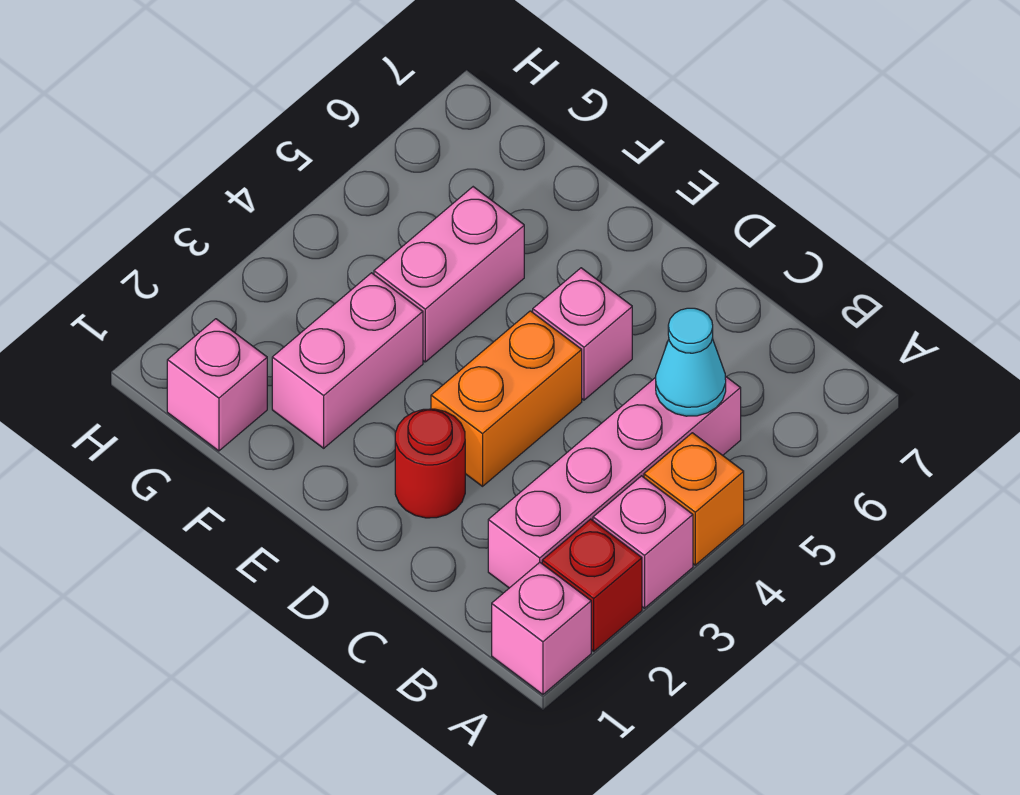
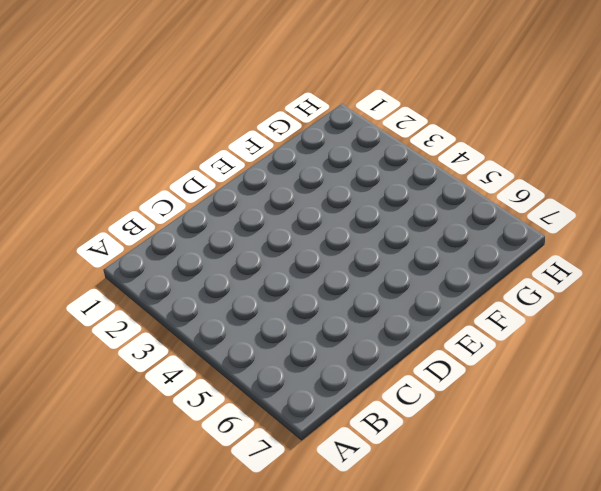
none -> pink brick A1 level 1
none -> red brick A2 level 1
none -> pink brick A3 level 1

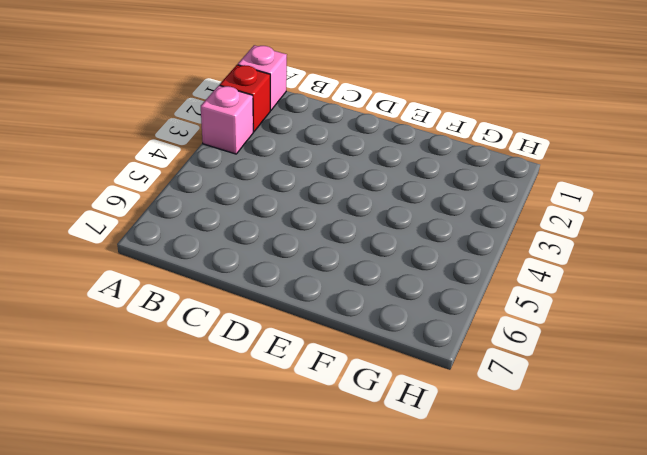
none -> orange brick A4 level 1
none -> pink brick B2:B5 level 1
none -> red round brick D2 level 1

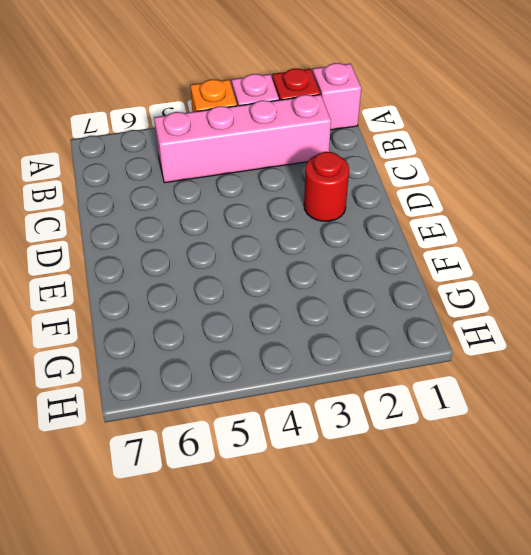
none -> orange brick D3:D4 level 1
none -> pink brick D5 level 1
none -> pink brick F2:F3 level 1

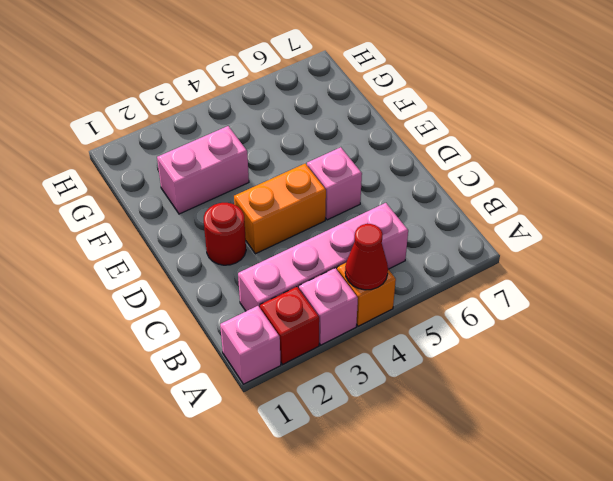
red cone A4 level 2 -> none
none -> pink brick F4:F5 level 1
none -> pink brick G1 level 1
none -> cyan cone B5 level 2

